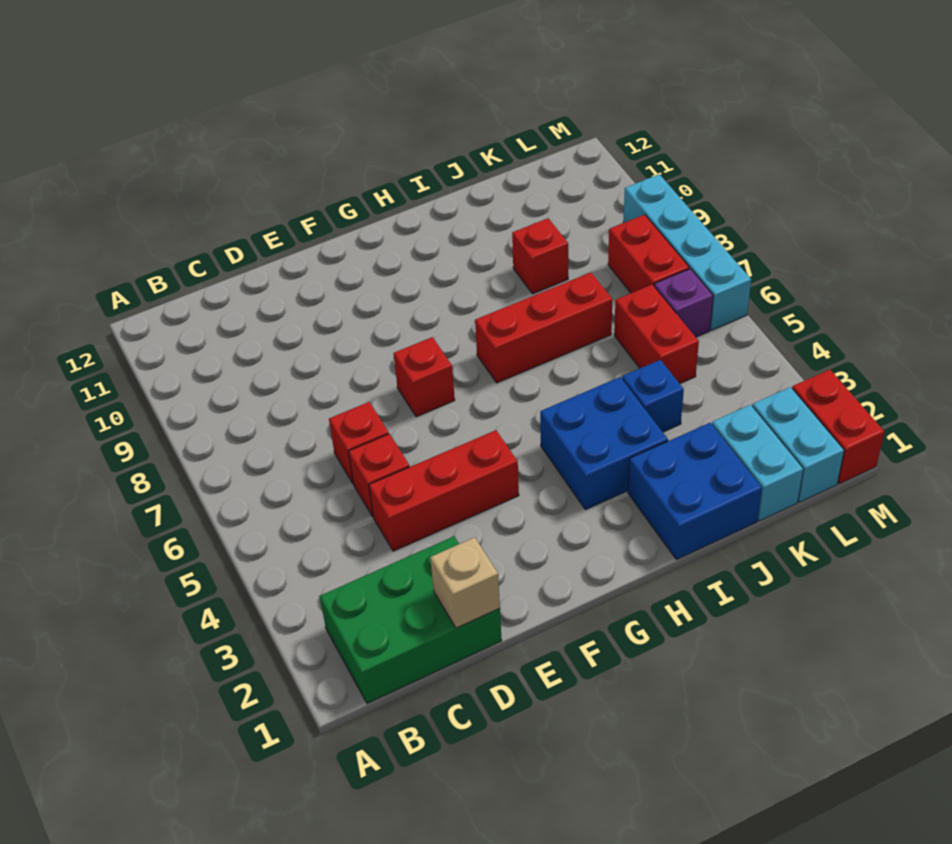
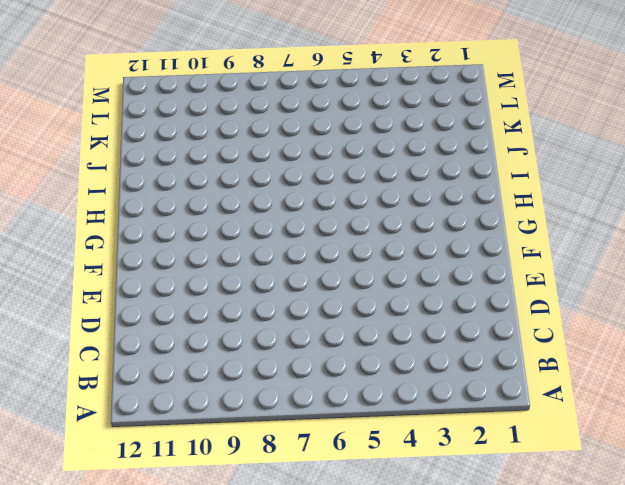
none -> green brick B1:D2 level 1
none -> red brick D4:F4 level 1
none -> red brick D5 level 1

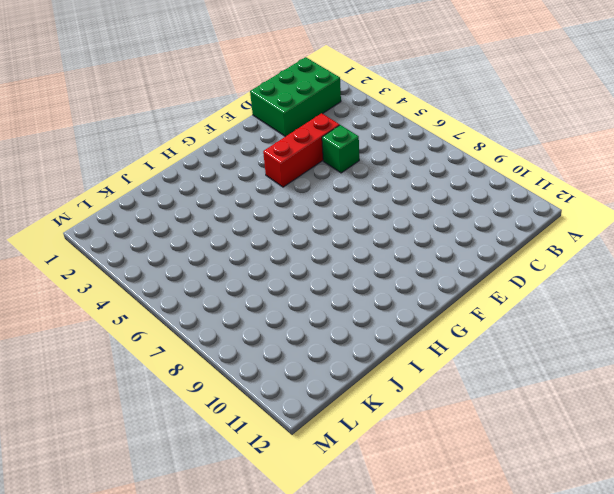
green brick D5 level 1 -> red brick D5 level 1
none -> red brick D6 level 1
none -> red brick F7 level 1
none -> blue brick H3:I4 level 1

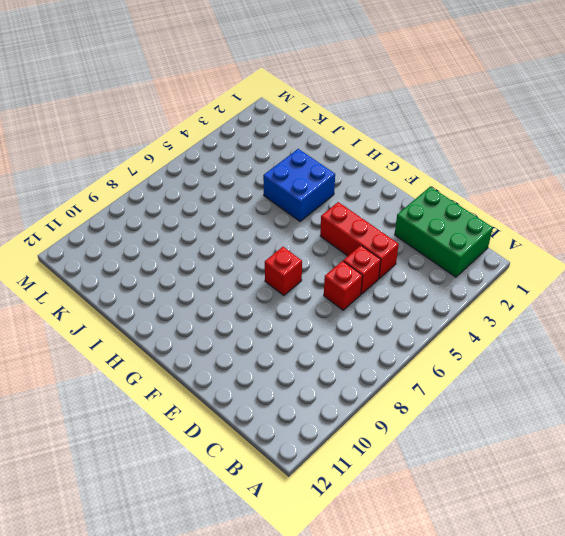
none -> red brick H7:J7 level 1
none -> blue brick I1:J2 level 1
none -> blue brick J4 level 1

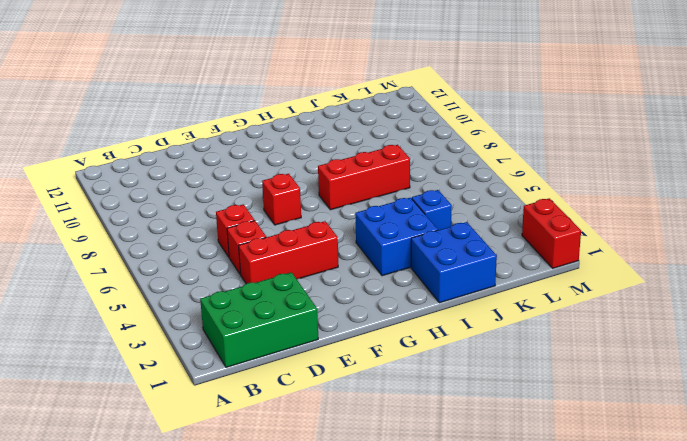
none -> red brick J9 level 1
none -> cyan brick K1:K2 level 1
none -> red brick K5:K6 level 1

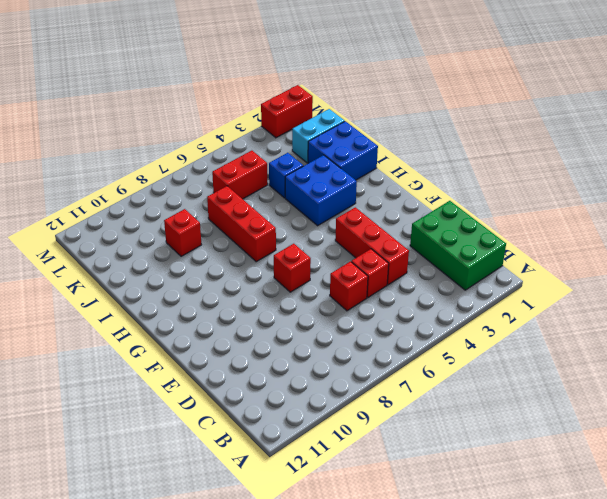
none -> cyan brick L1:L2 level 1
none -> purple brick L6 level 1
none -> red brick L7:L8 level 1

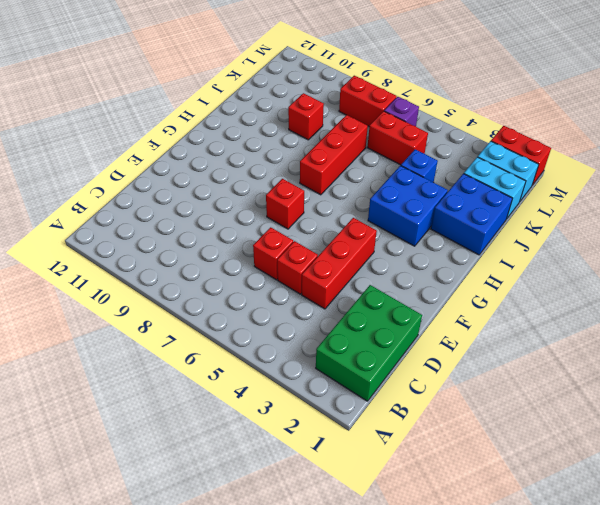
none -> cyan brick M6:M9 level 1
none -> tan brick D1 level 2

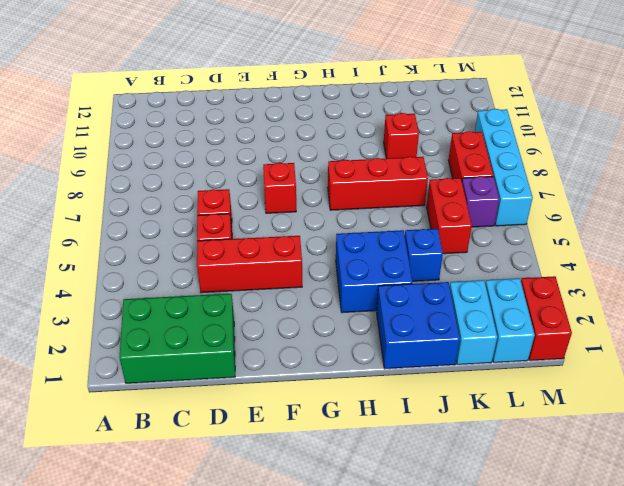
none -> tan brick D1 level 2

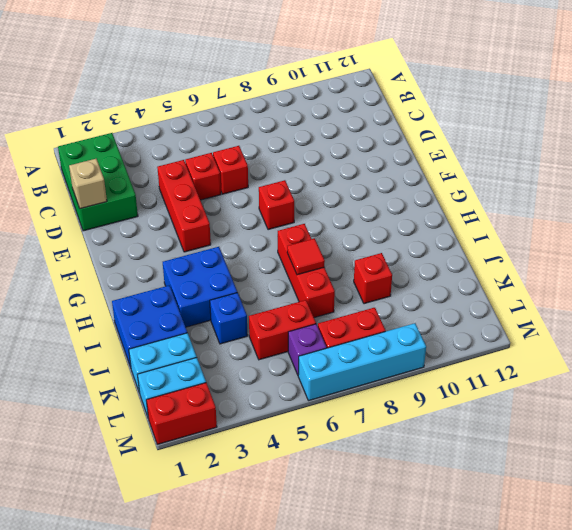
red tile I7 level 2 -> none

